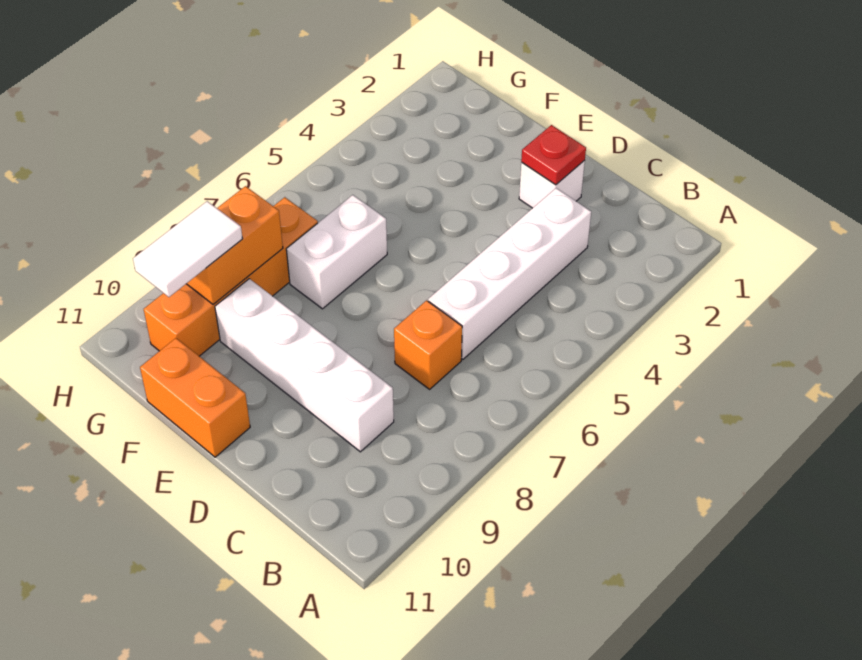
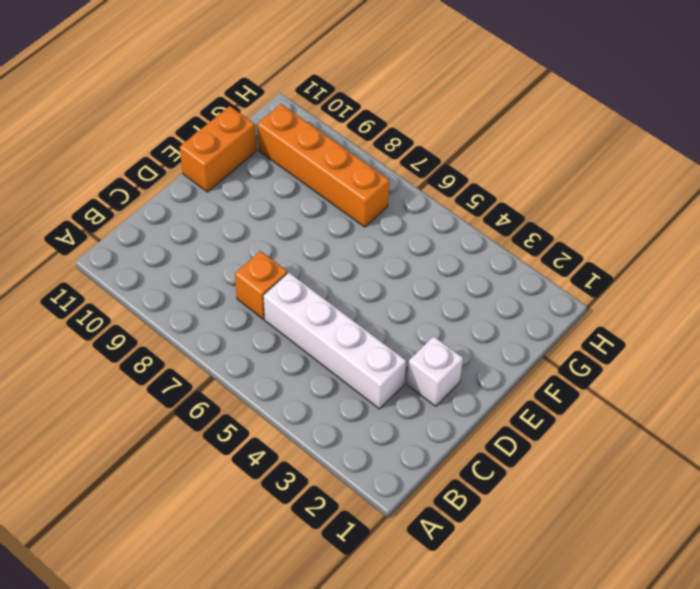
none -> white brick C9:F9 level 1
none -> white brick F6:F7 level 1

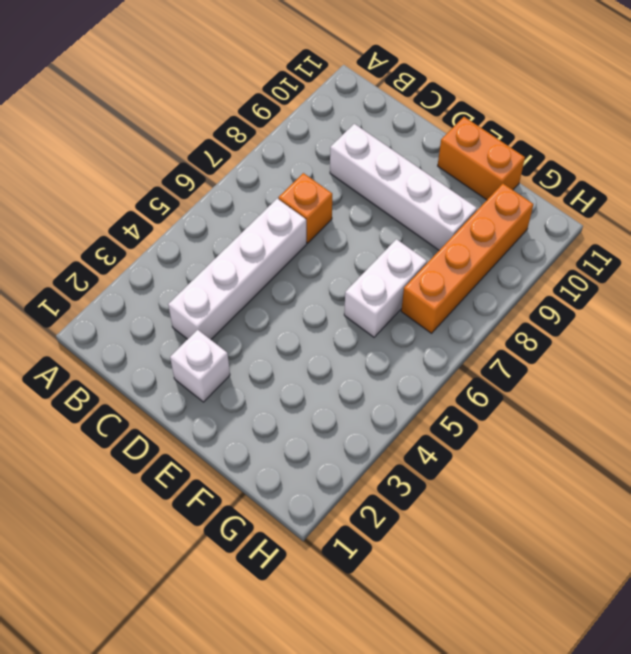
none -> red plate D2 level 2
none -> orange brick G8:G9 level 2

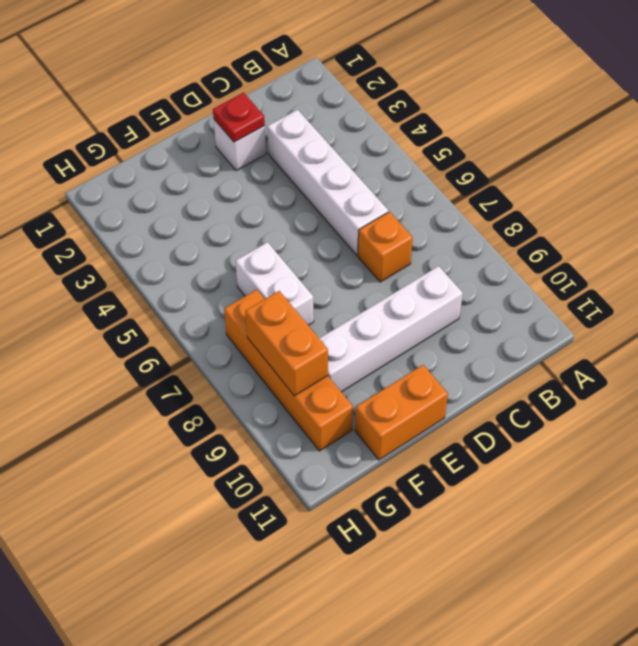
none -> white tile G9:G10 level 3

